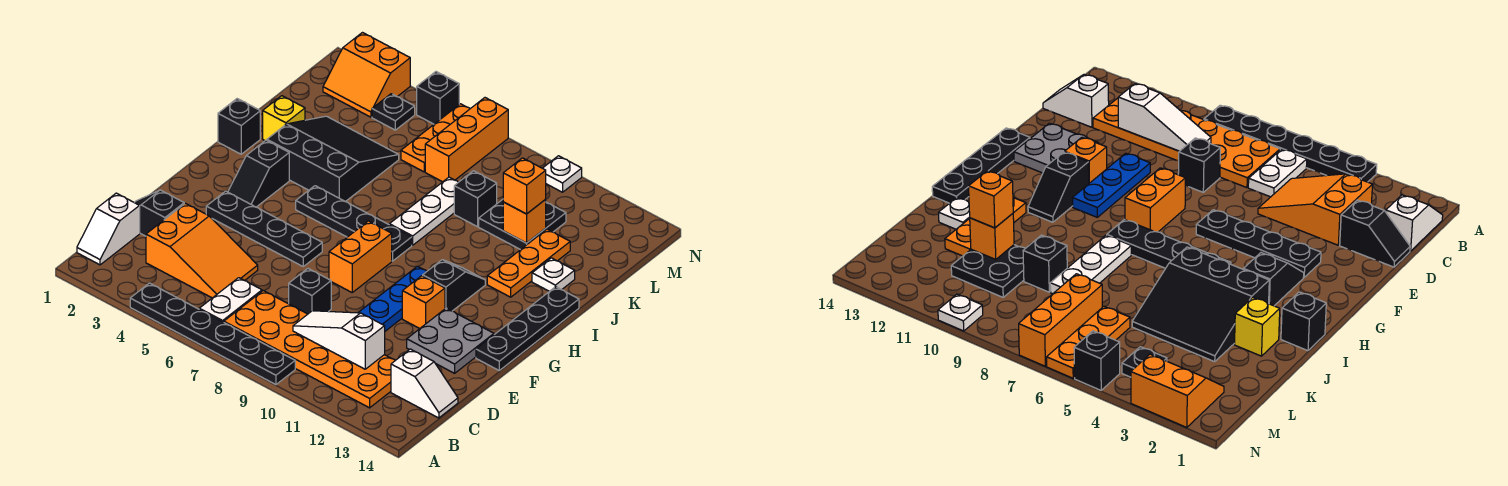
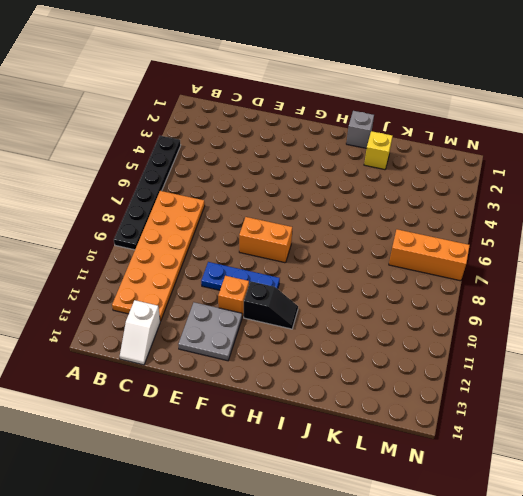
grey brick I1 level 1 -> black brick I1 level 1
none -> white slope B1:C1 level 1 top C
none -> white plate B6:C6 level 1
none -> orange slope C3:D5 level 1 top 3
none -> black slope D1:D2 level 1 top 2

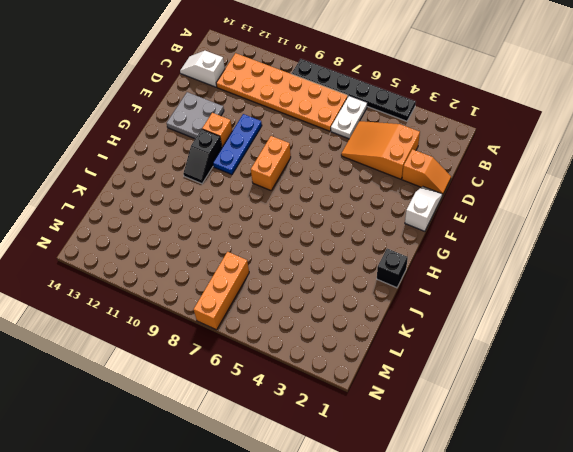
orange slope D1:D2 level 1 top 2 -> black slope D1:D2 level 1 top 2
white slope E1:F1 level 1 top F -> white slope B1:C1 level 1 top C
none -> black brick D8 level 1
none -> black plate F3:F6 level 1
none -> black plate F14:I14 level 1
none -> black slope G3:H3 level 1 top H

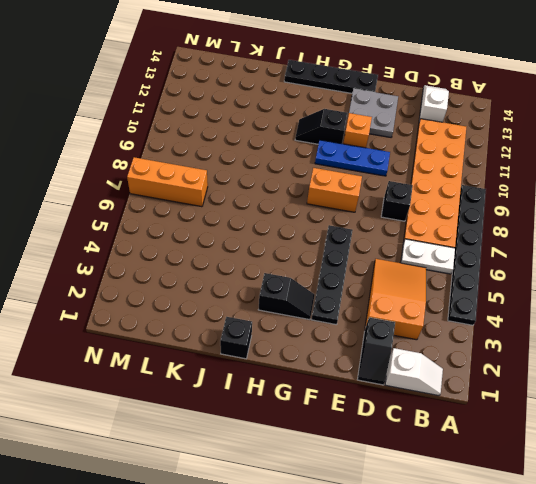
none -> black plate H5:H8 level 1
none -> black slope I3:K5 level 1 top I
none -> white plate I8:K8 level 1
none -> orange plate I12:K12 level 1

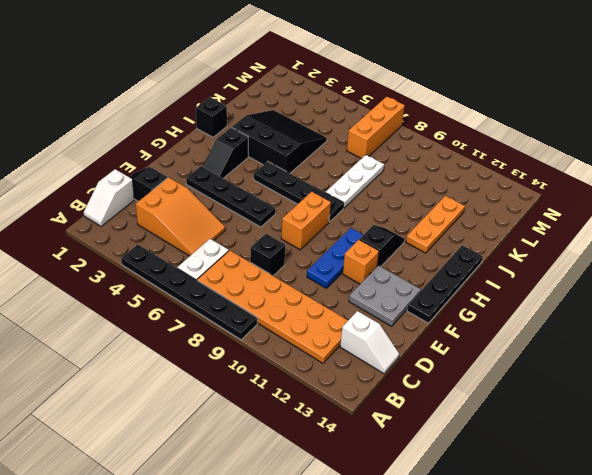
none -> yellow brick J2 level 1
none -> white plate J13 level 1
none -> black brick K9 level 1
none -> black plate K10:L11 level 1

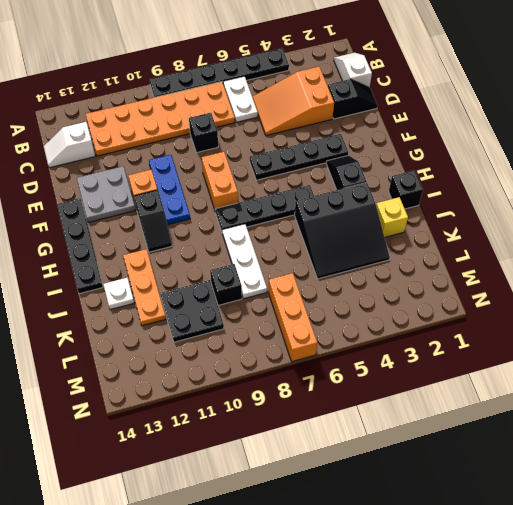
none -> orange plate L6:N6 level 1
none -> orange slope M2:N3 level 1 top N
none -> black plate M4 level 1
none -> black brick N5 level 1

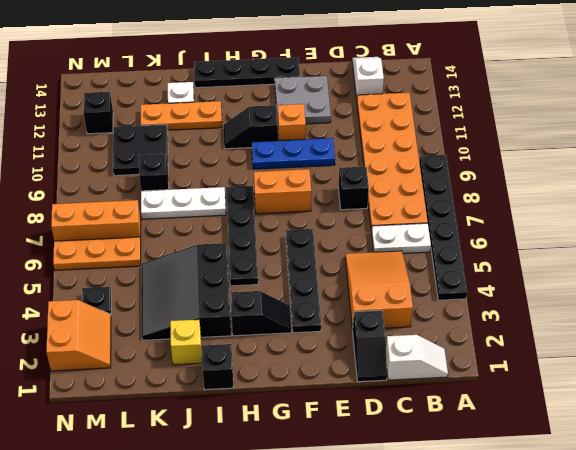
black brick M12 level 1 -> black brick N5 level 1
none -> white plate N10 level 1
none -> white slope C9:C11 level 2 top 11
none -> orange brick K11 level 2
none -> orange brick K11 level 3

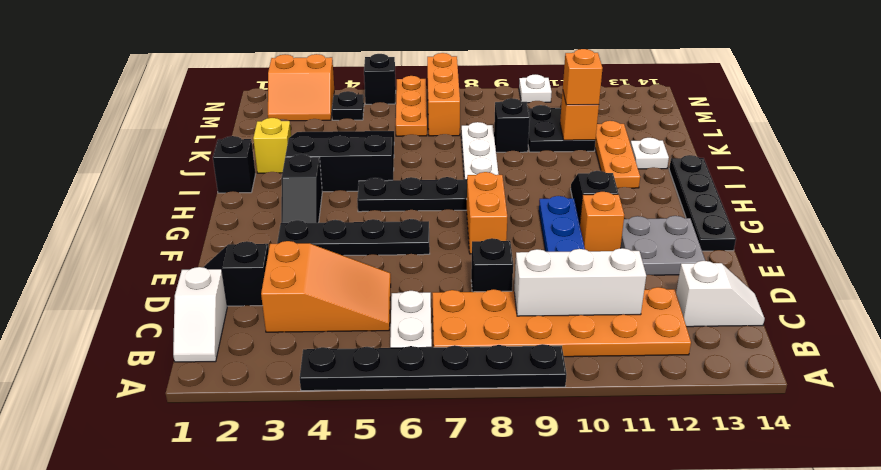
white brick C9:C11 level 2 -> white slope C9:C11 level 2 top 11

